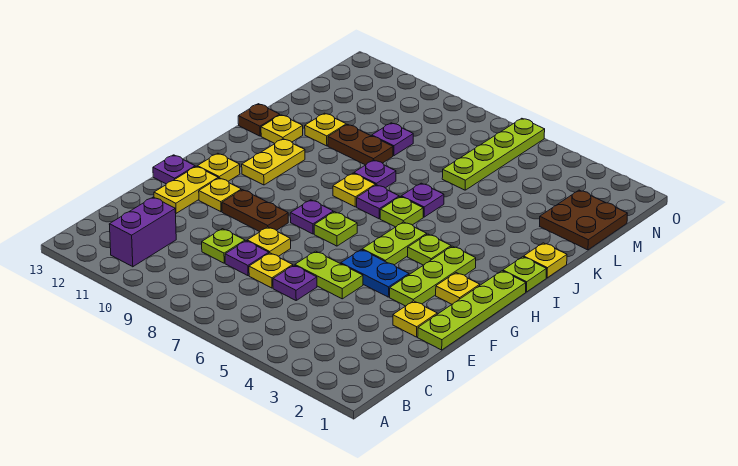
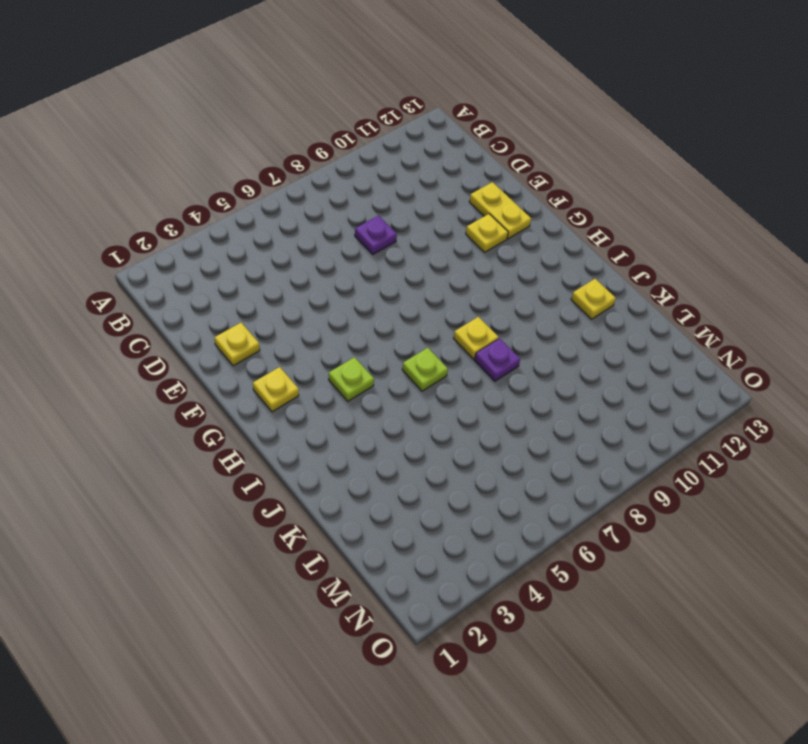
none -> purple brick B11:C11 level 1
none -> purple plate D6 level 1
none -> yellow plate D7 level 1
none -> lime plate D9 level 1

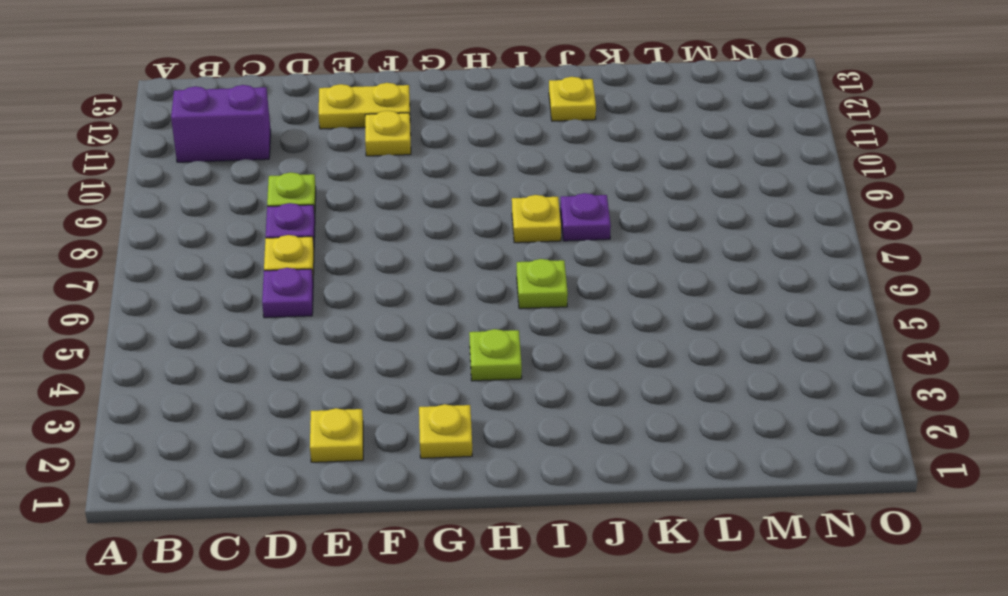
none -> lime plate E1:H1 level 1
none -> lime plate E5:E6 level 1
none -> yellow plate E8 level 1
none -> lime plate F3:H3 level 1

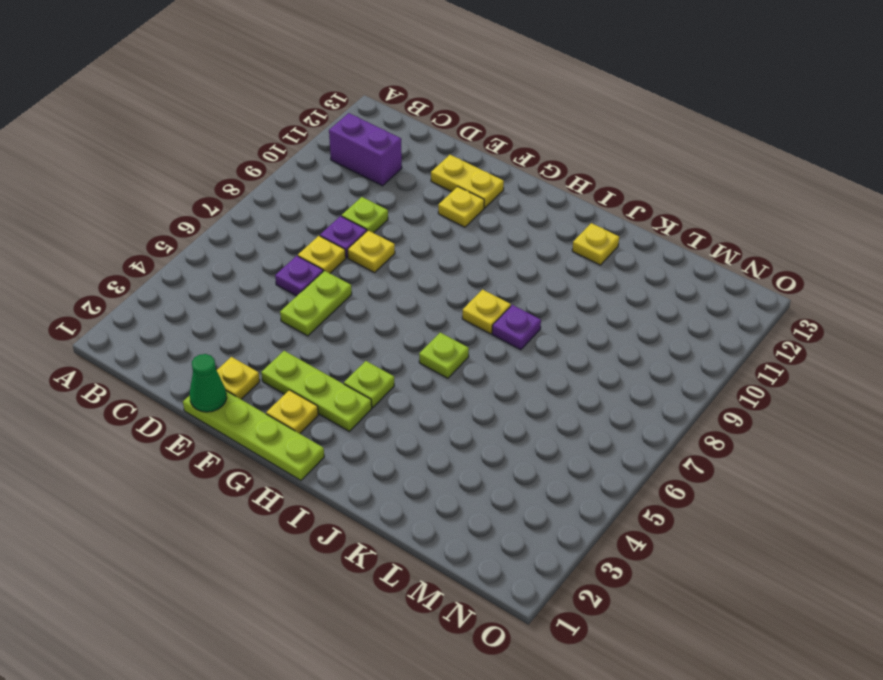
green cone E1 level 2 -> none
none -> blue plate F4:F5 level 1
none -> brown plate F9:F10 level 1
none -> purple plate F13 level 1
none -> lime plate G5:H5 level 1

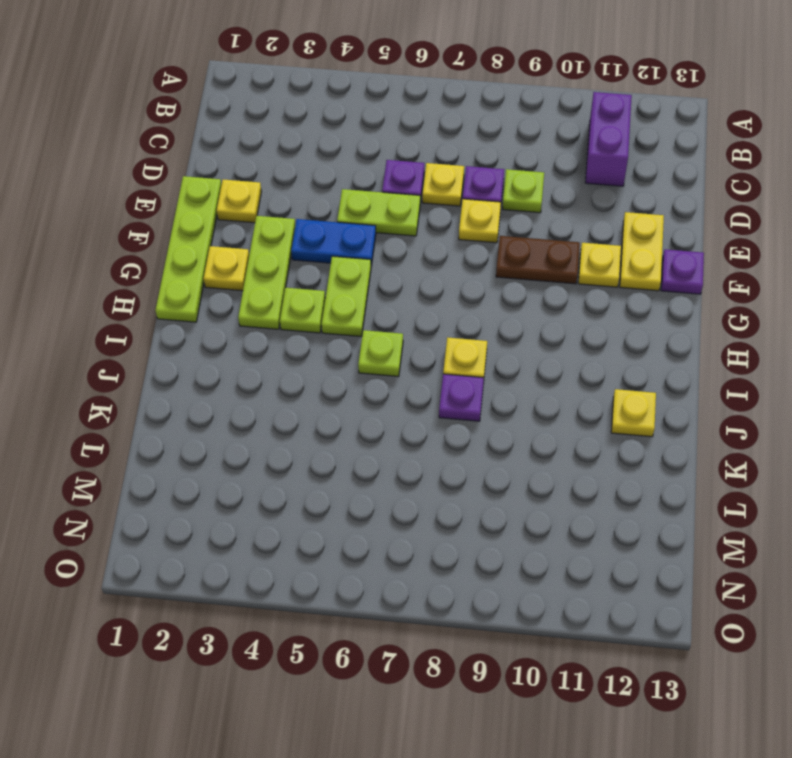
none -> lime plate G7 level 1
none -> purple plate G8 level 1
none -> yellow plate G12 level 1
none -> yellow plate H11:I11 level 1

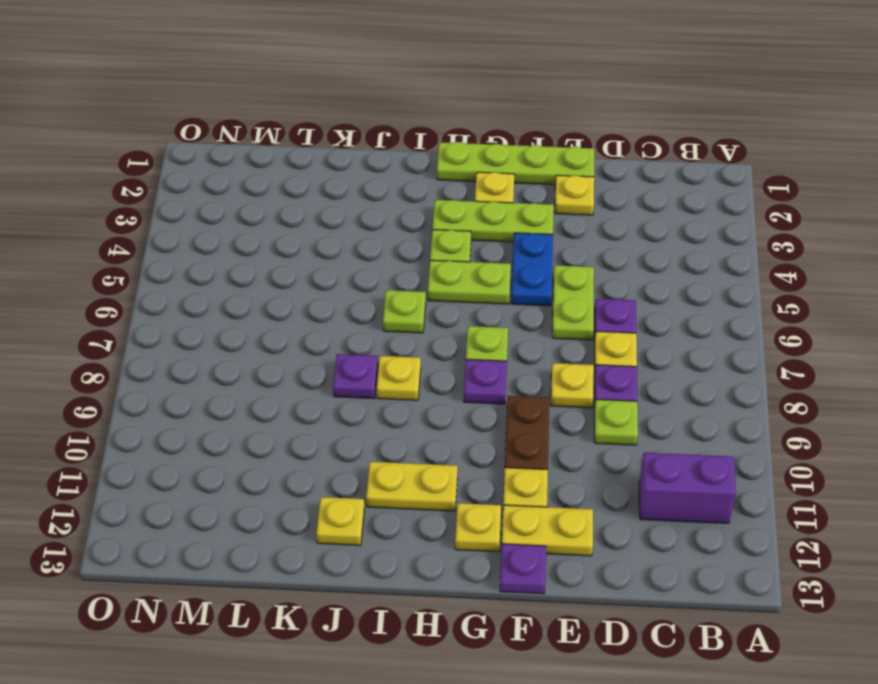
none -> lime plate I1 level 1
none -> purple plate I7 level 1
none -> yellow plate J1 level 1
none -> purple plate J6 level 1

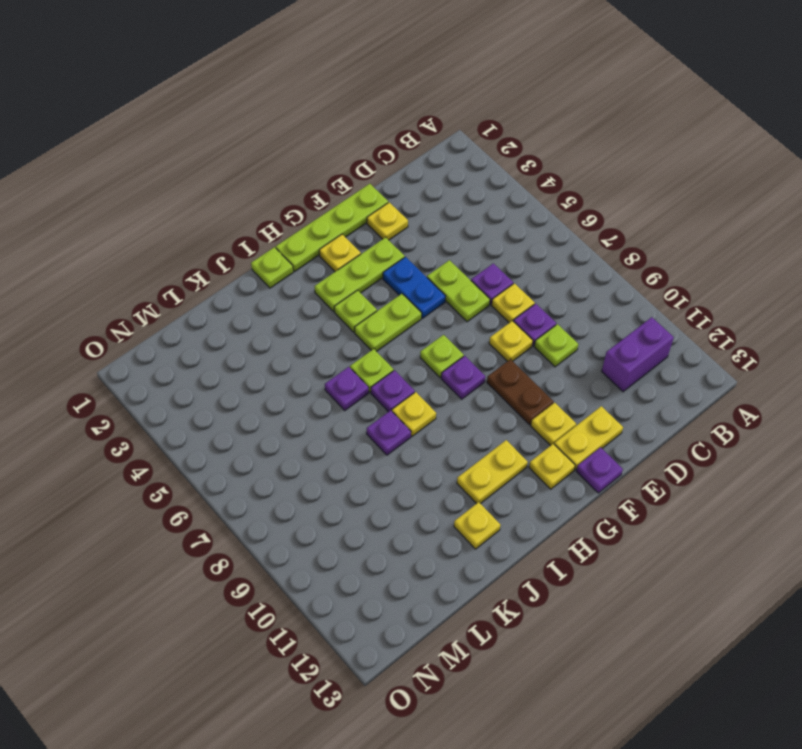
none -> yellow plate J1 level 1
none -> brown plate J13 level 1
none -> brown plate K9:K10 level 1
none -> yellow plate K11 level 1

